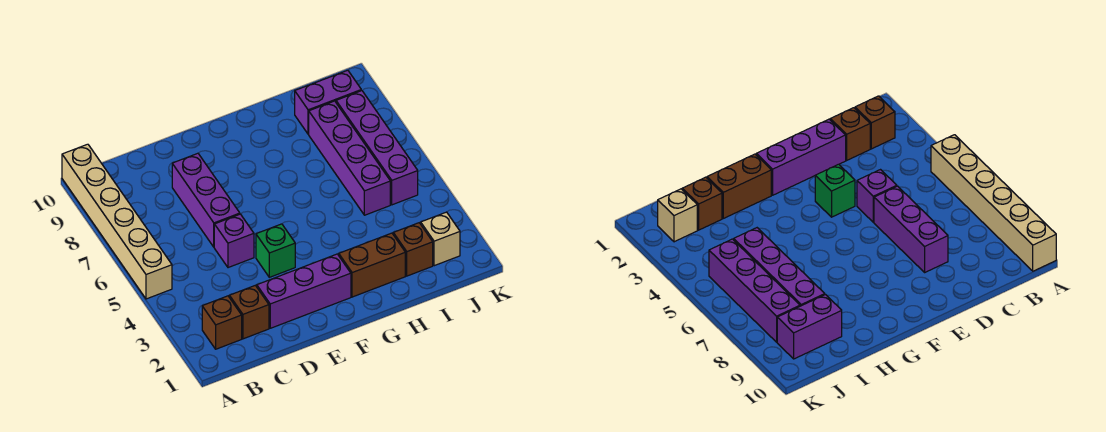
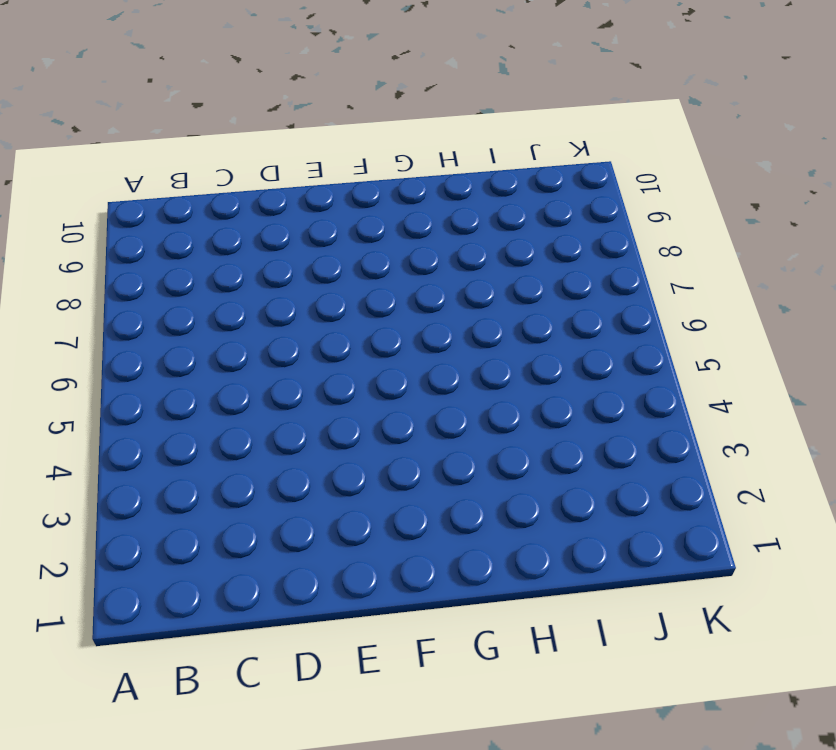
none -> tan brick A5:A10 level 1
none -> brown brick B2 level 1
none -> brown brick C2 level 1

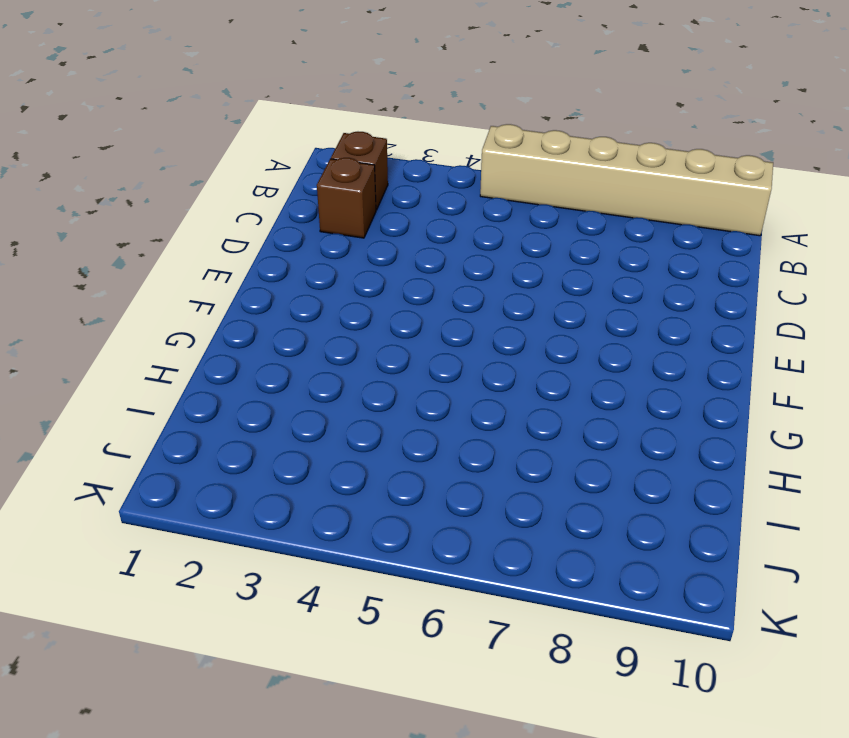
none -> purple brick D2:F2 level 1
none -> purple brick D5 level 1
none -> purple brick D6:D8 level 1

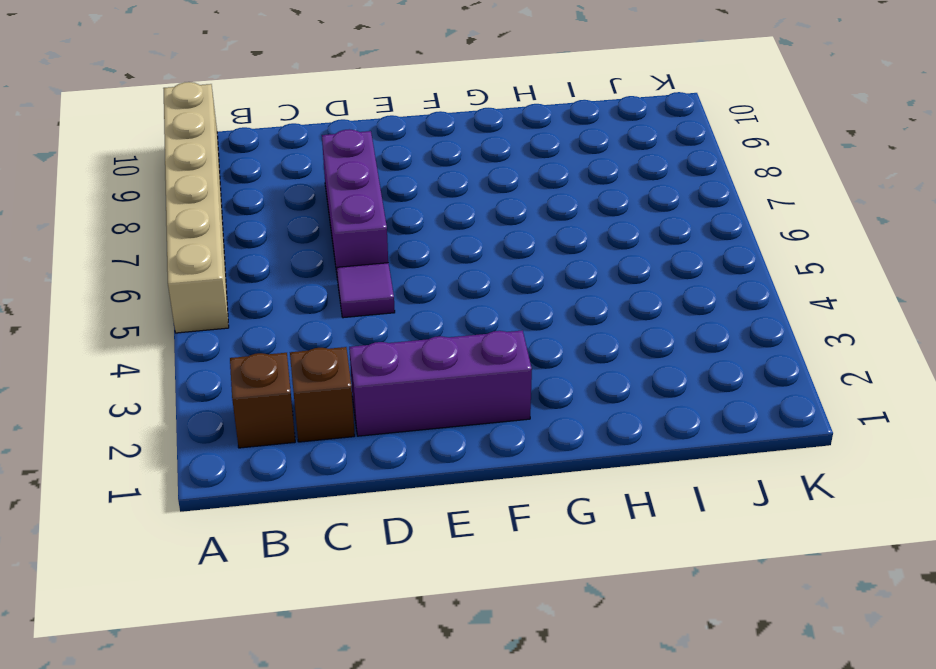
purple tile D5 level 1 -> purple brick D5 level 1
none -> green brick E4 level 1
none -> brown brick G2:H2 level 1
none -> brown brick I2 level 1

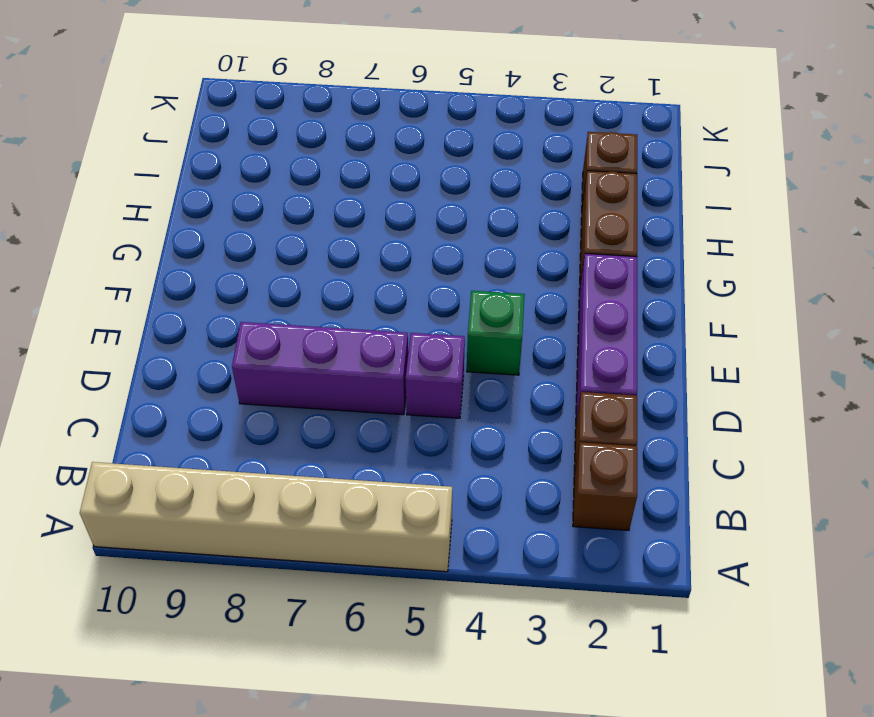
none -> purple brick I5:I8 level 1
none -> purple brick I9:J9 level 1
none -> tan brick J2 level 1

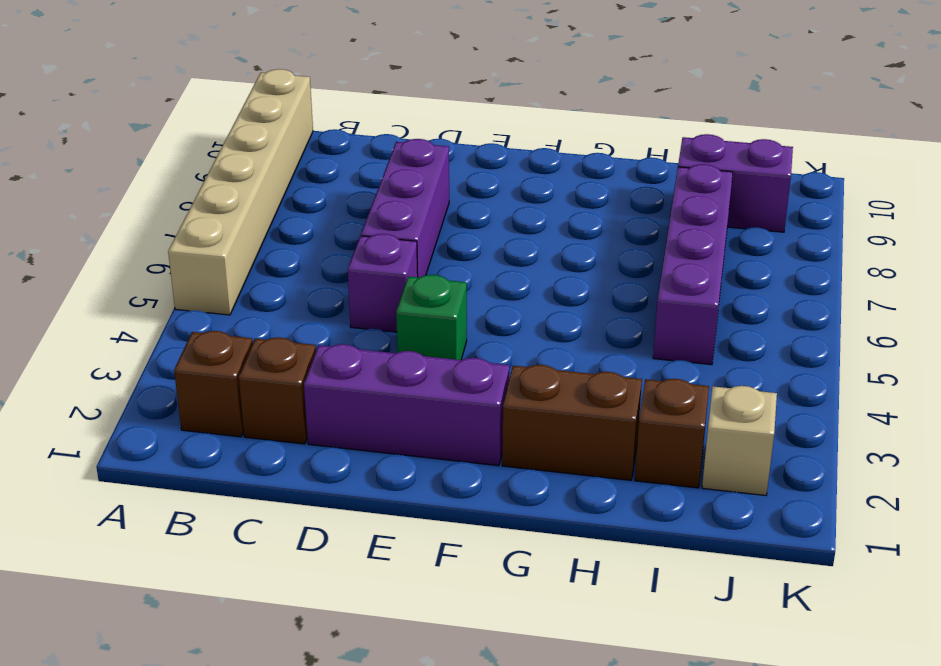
none -> purple brick J5:J8 level 1

